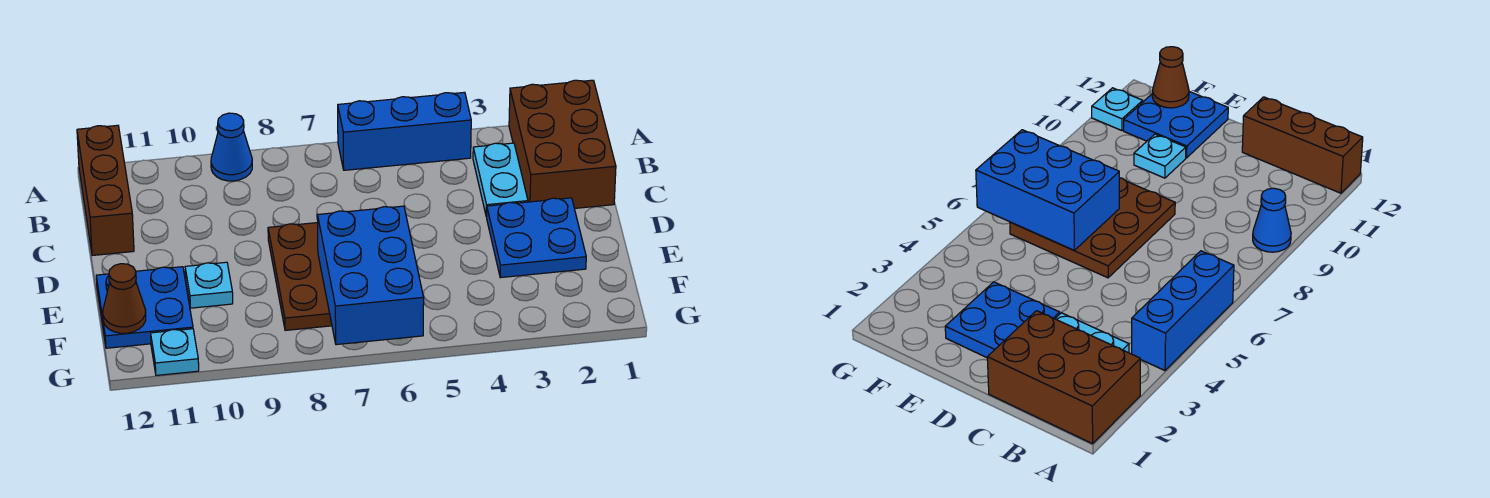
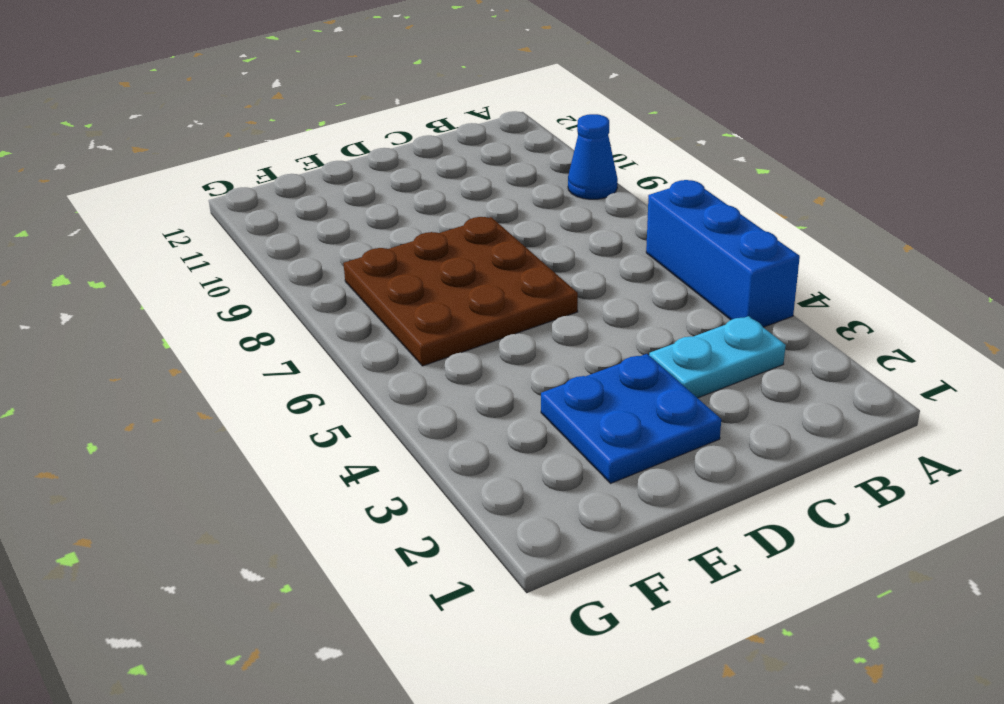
none -> brown brick A1:C2 level 1
none -> brown brick A12:C12 level 1
none -> cyan plate E10 level 1

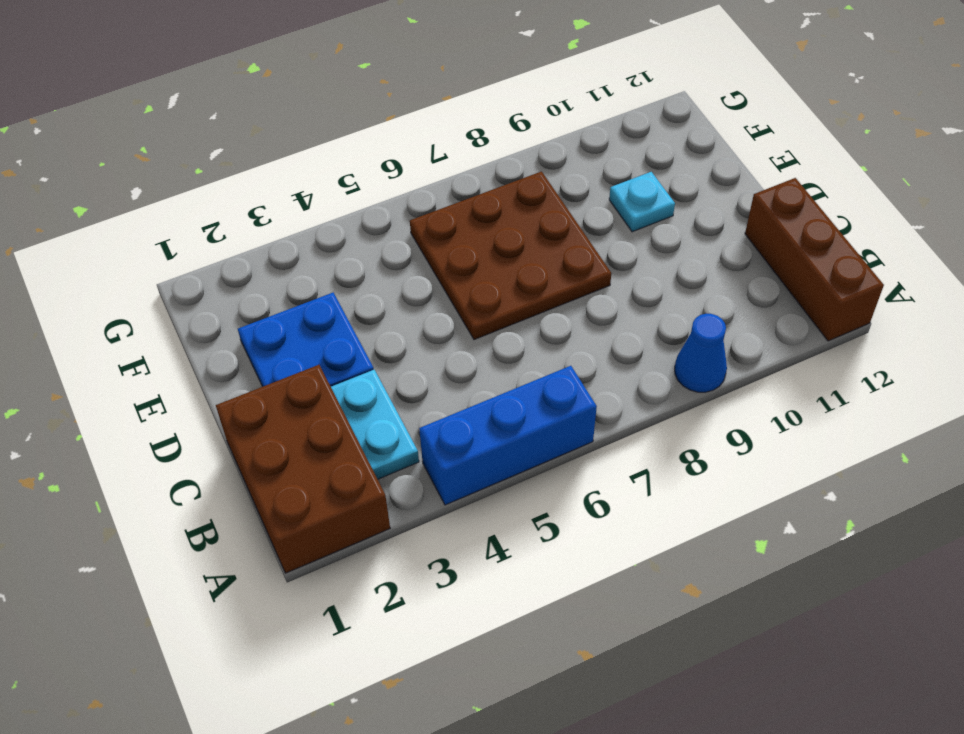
none -> blue plate E11:F12 level 1
none -> cyan plate G11 level 1
none -> blue brick E6:G7 level 2

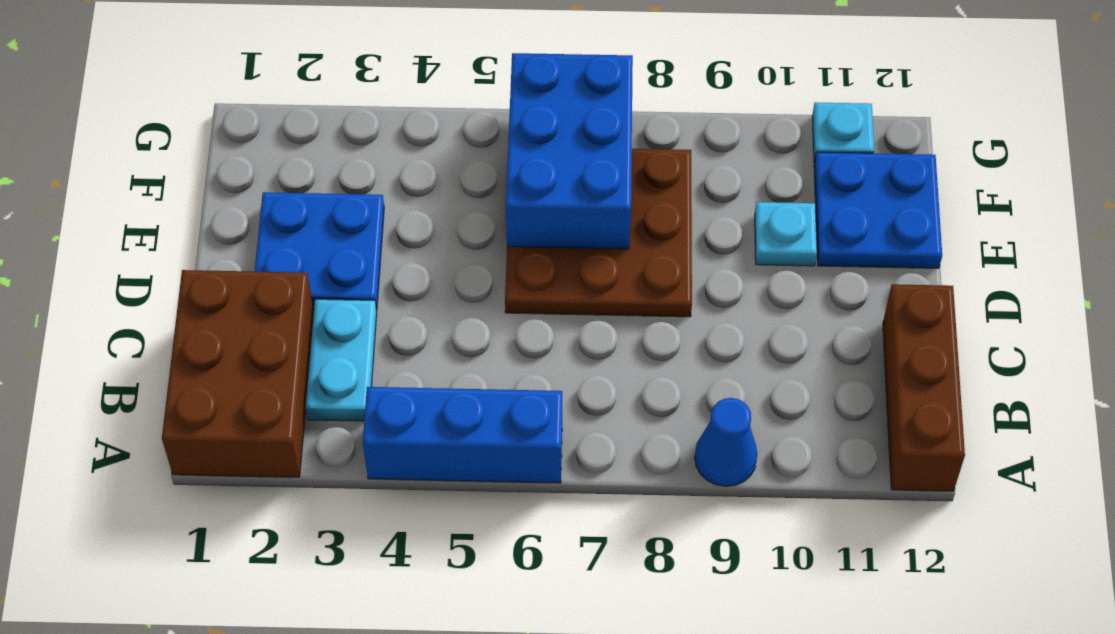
none -> brown cone F12 level 2

